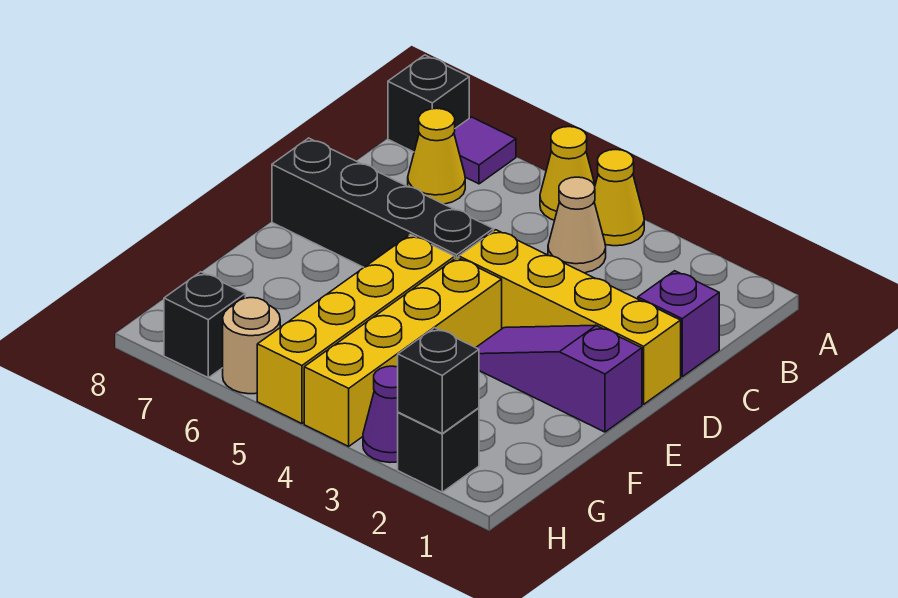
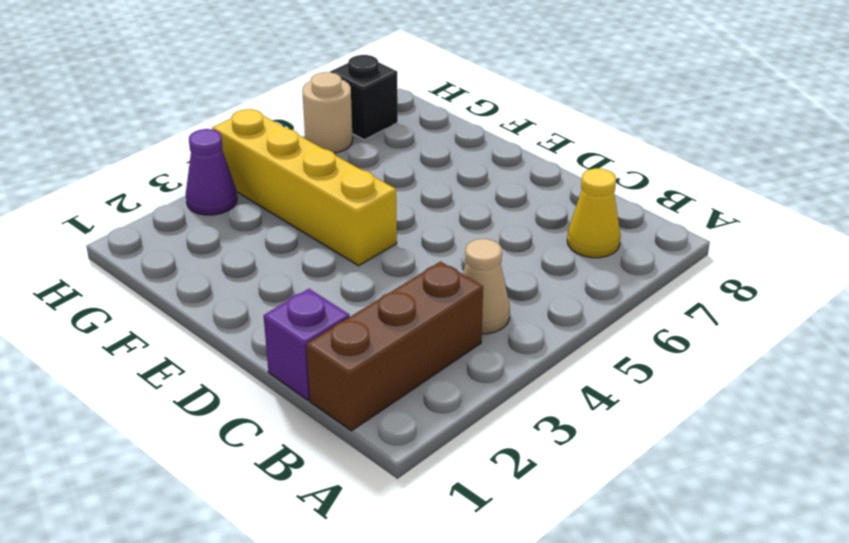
brown brick B1:B3 level 1 -> none
none -> yellow cone A4 level 1
none -> yellow cone A5 level 1
none -> purple tile A7 level 1

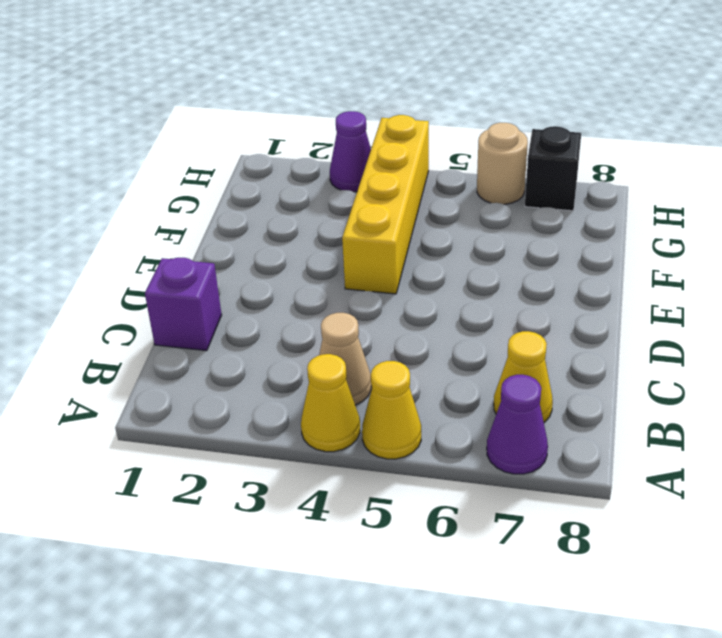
purple cone A7 level 1 -> purple tile A7 level 1
none -> black brick A8 level 1
none -> yellow brick D1:D4 level 1
none -> black brick D5:D8 level 1

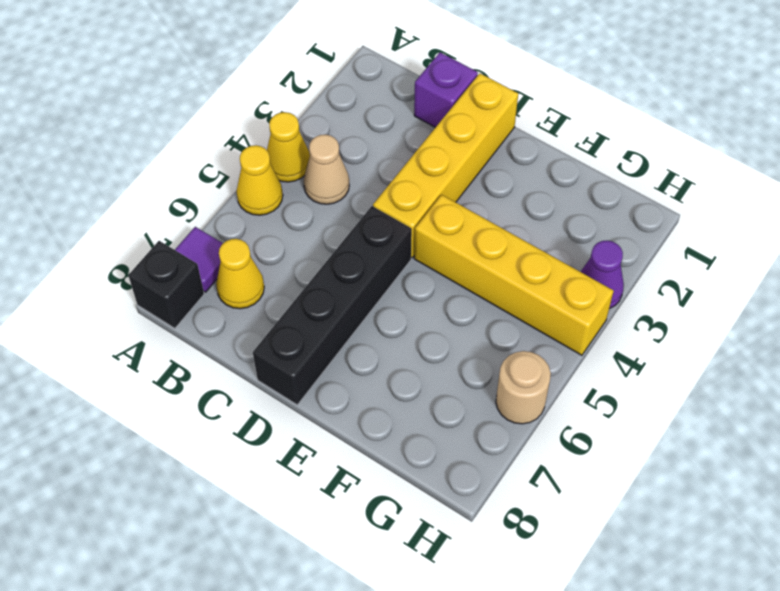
none -> purple slope E1:E3 level 1 top 1
none -> yellow brick E5:H5 level 1
none -> black brick H2 level 1

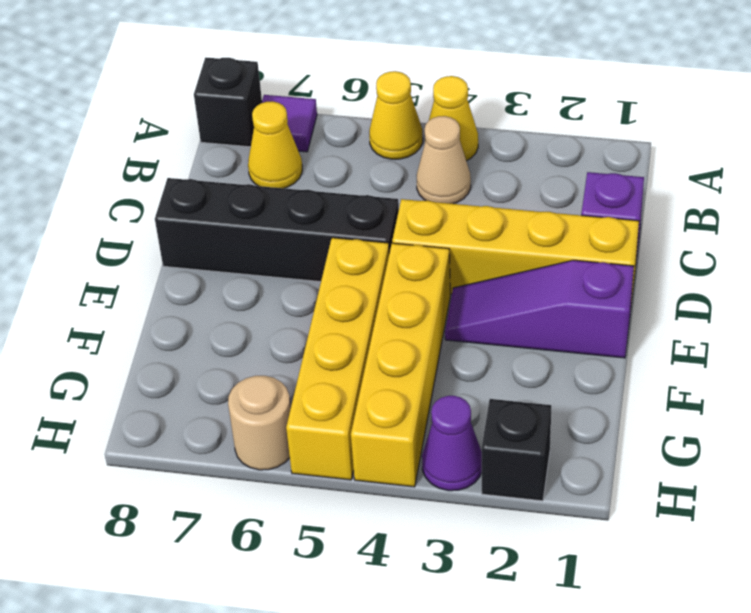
none -> black brick H7 level 1
none -> black brick H2 level 2

